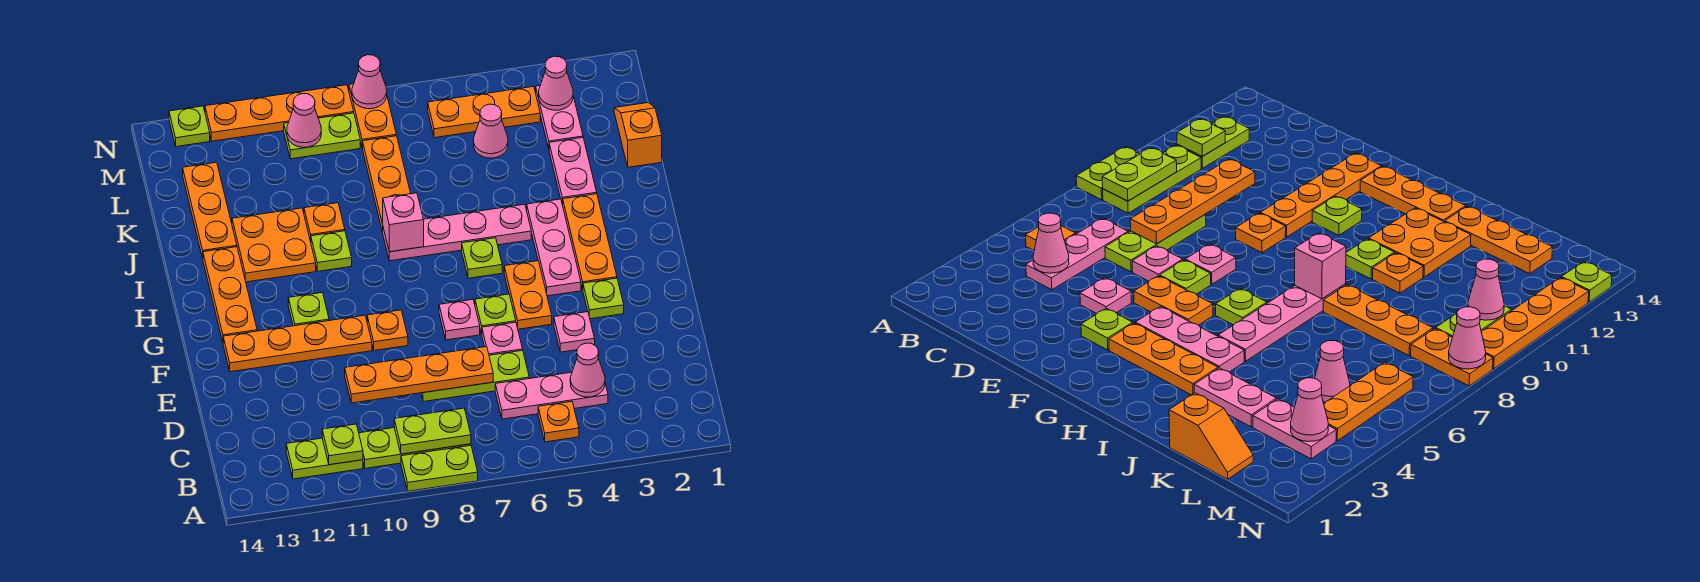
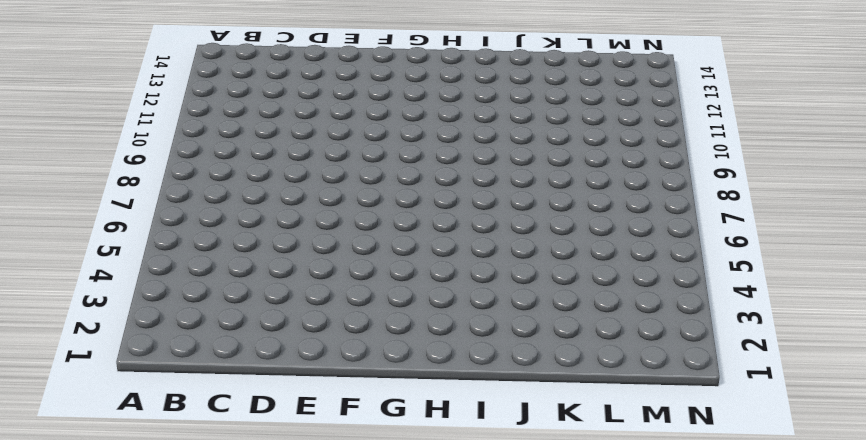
none -> lime plate A8:A9 level 1
none -> orange plate B5 level 1
none -> lime plate B8:B10 level 1
none -> lime plate B11:B12 level 1

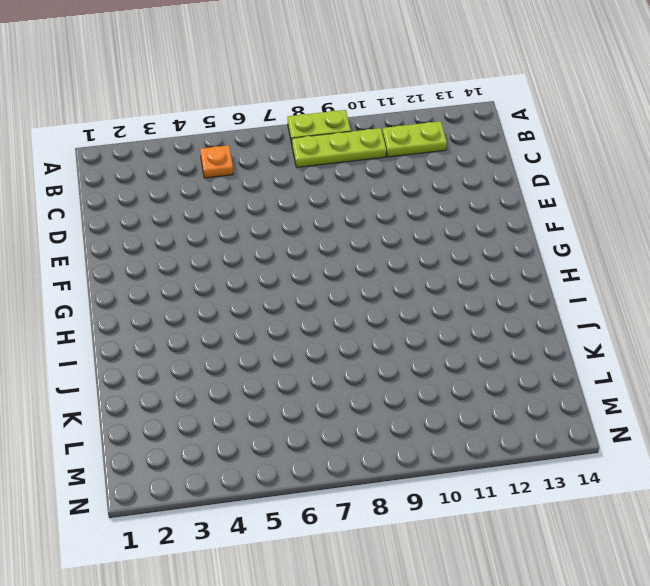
none -> pink plate C4:C6 level 1
none -> lime plate D6:D8 level 1
none -> pink plate E4 level 1
none -> pink plate E6 level 1

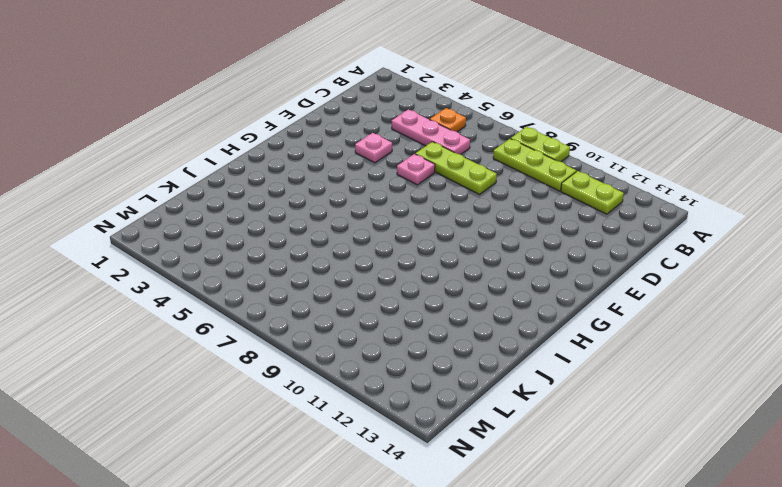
none -> lime plate F3 level 1
none -> orange plate F5:G5 level 1
none -> lime plate F6 level 1
none -> pink plate F7 level 1

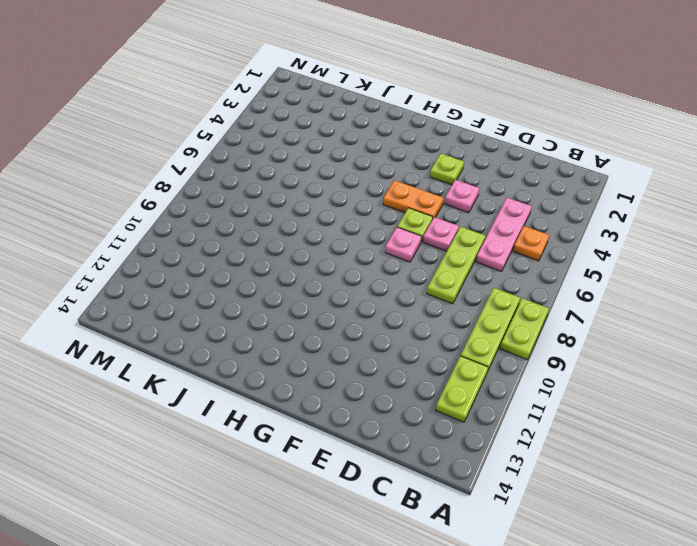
none -> orange plate F9 level 1
none -> orange plate F10:F13 level 1
none -> orange plate G3:I3 level 1
none -> pink plate G4:I4 level 1

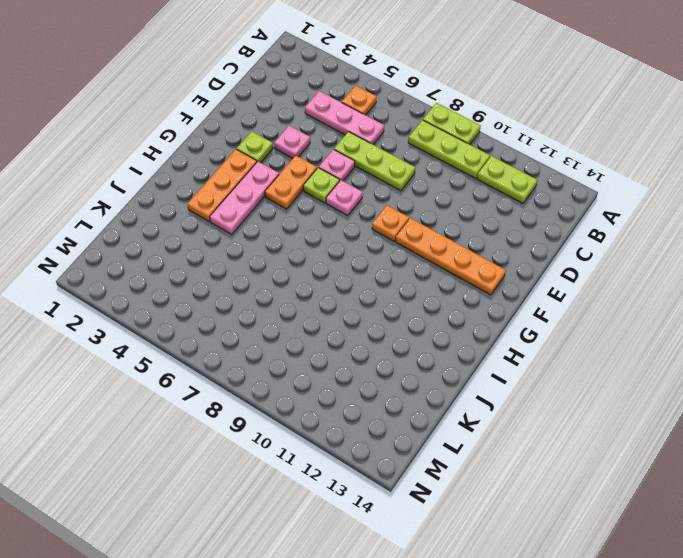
none -> lime plate G11 level 1
none -> orange plate G13:I13 level 1
none -> lime plate H6 level 1
none -> pink plate I5:I8 level 1

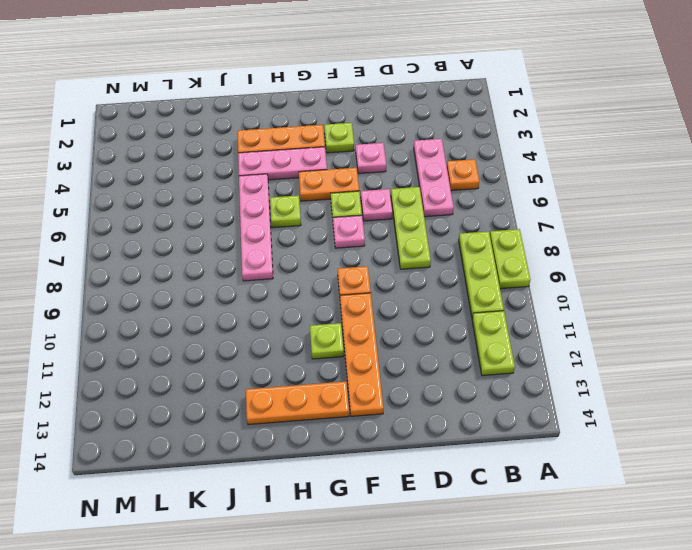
none -> lime plate I10 level 1
none -> orange plate I11:J12 level 1
none -> pink plate J3:K3 level 1
none -> orange plate J8:L8 level 1

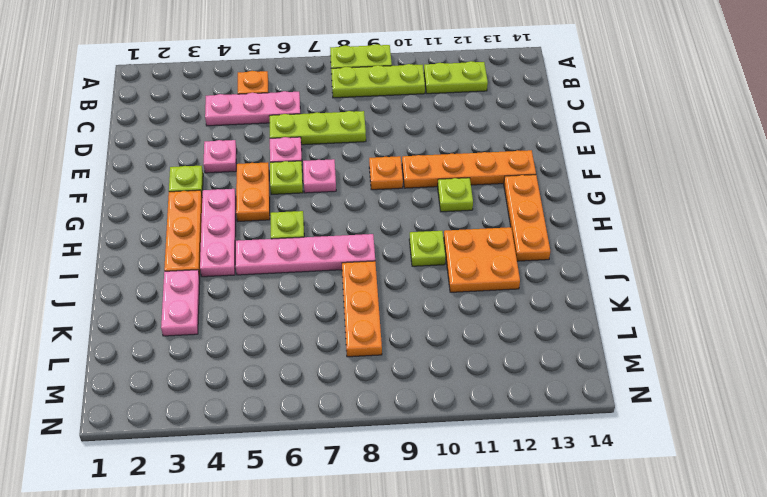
none -> orange plate J10 level 1
none -> orange plate J13:L13 level 1
none -> orange slope K1:L1 level 1 top K
none -> pink plate L3:M3 level 1

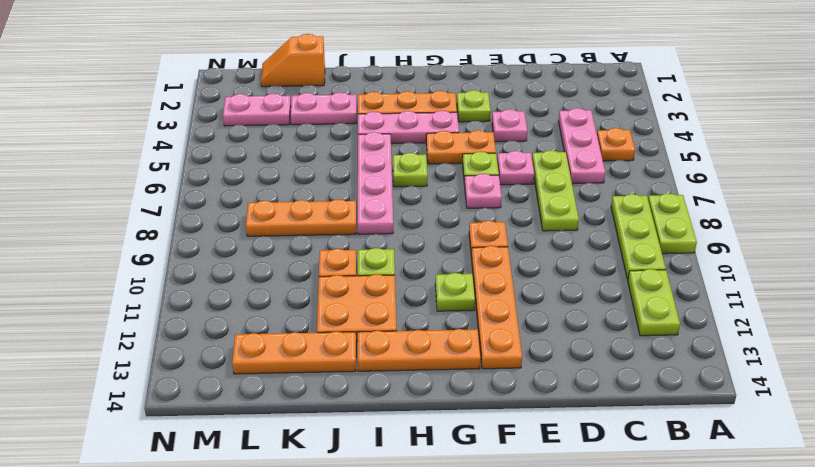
none -> pink cone L5 level 1
none -> orange plate M4:M6 level 1
none -> orange plate M8:N8 level 1
none -> lime plate M9:M10 level 1

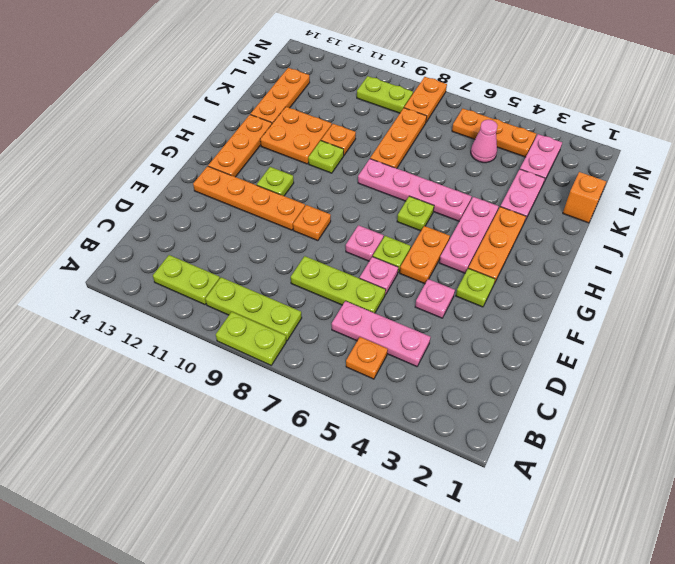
none -> orange plate N9:N12 level 1
none -> lime plate N13 level 1
none -> lime plate B8:B9 level 2
none -> lime plate B11 level 2

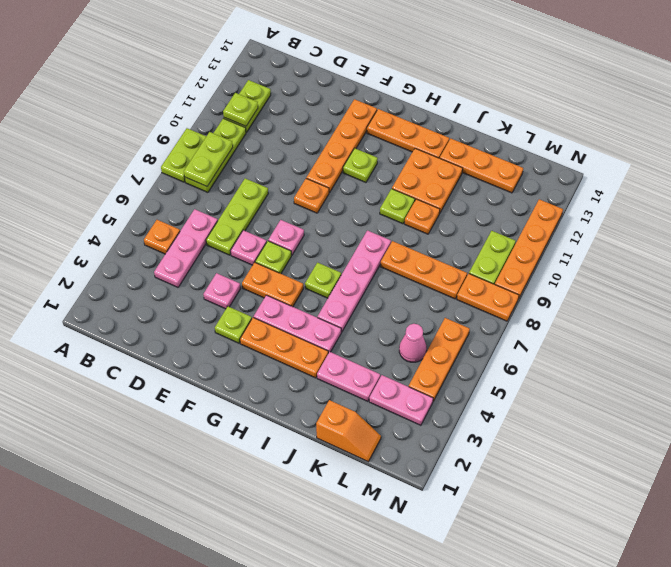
none -> lime plate N13 level 1
none -> pink cone C4 level 2
none -> orange plate D7:D10 level 2
none -> pink brick I8 level 2

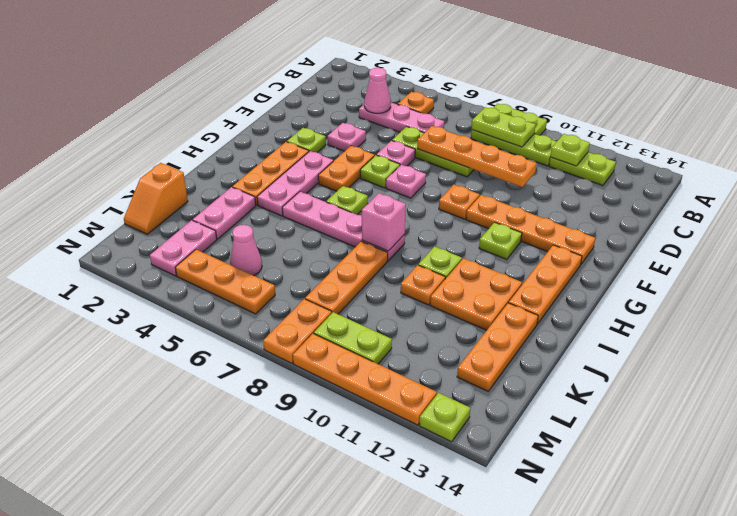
none -> pink cone M3 level 2
none -> pink cone M10 level 2
none -> pink cone N8 level 2

